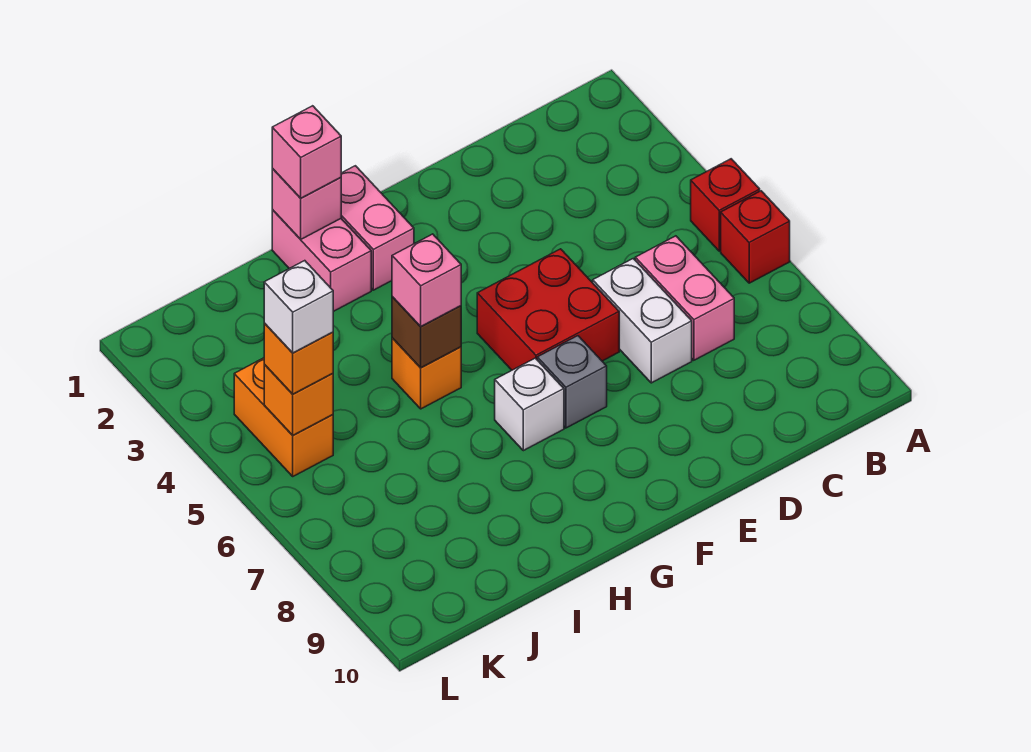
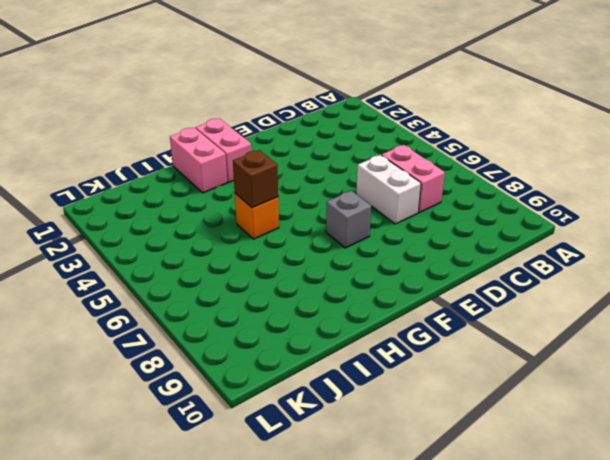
none -> red brick A5 level 1
none -> red brick A6 level 1
none -> red brick E5:F6 level 1

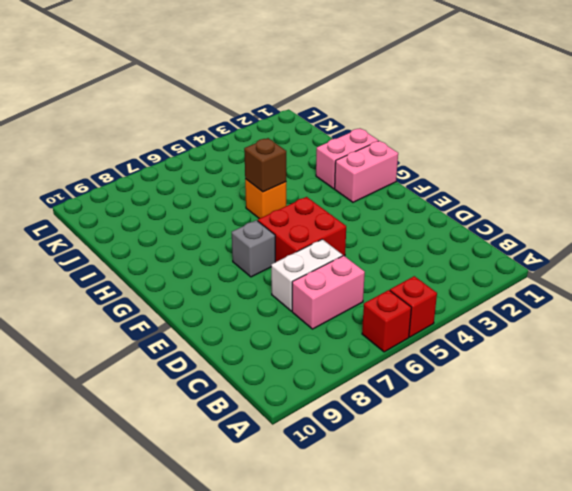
none -> white brick G7 level 1
none -> orange brick K4:K5 level 1
none -> pink brick H1 level 2

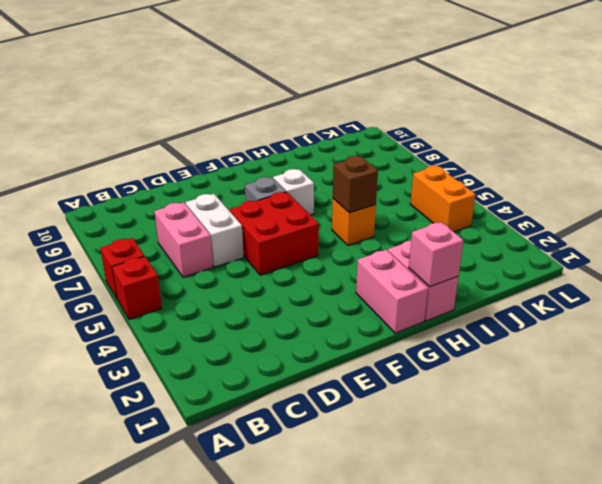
none -> orange brick K5 level 2
none -> pink brick H1 level 3
none -> pink brick H5 level 3

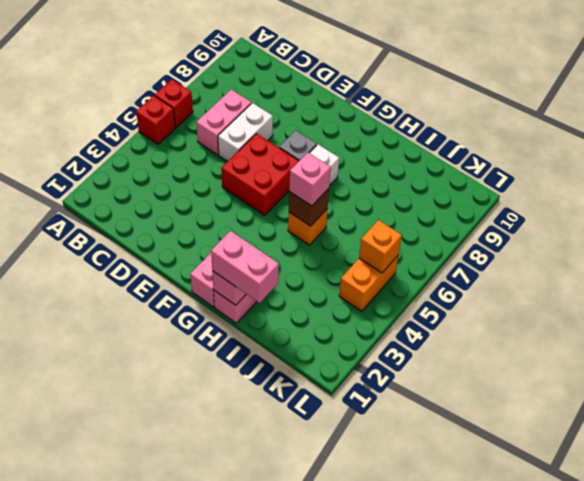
pink brick H1:I1 level 3 -> pink brick H1 level 3
none -> orange brick K5 level 3
none -> white brick K5 level 4

